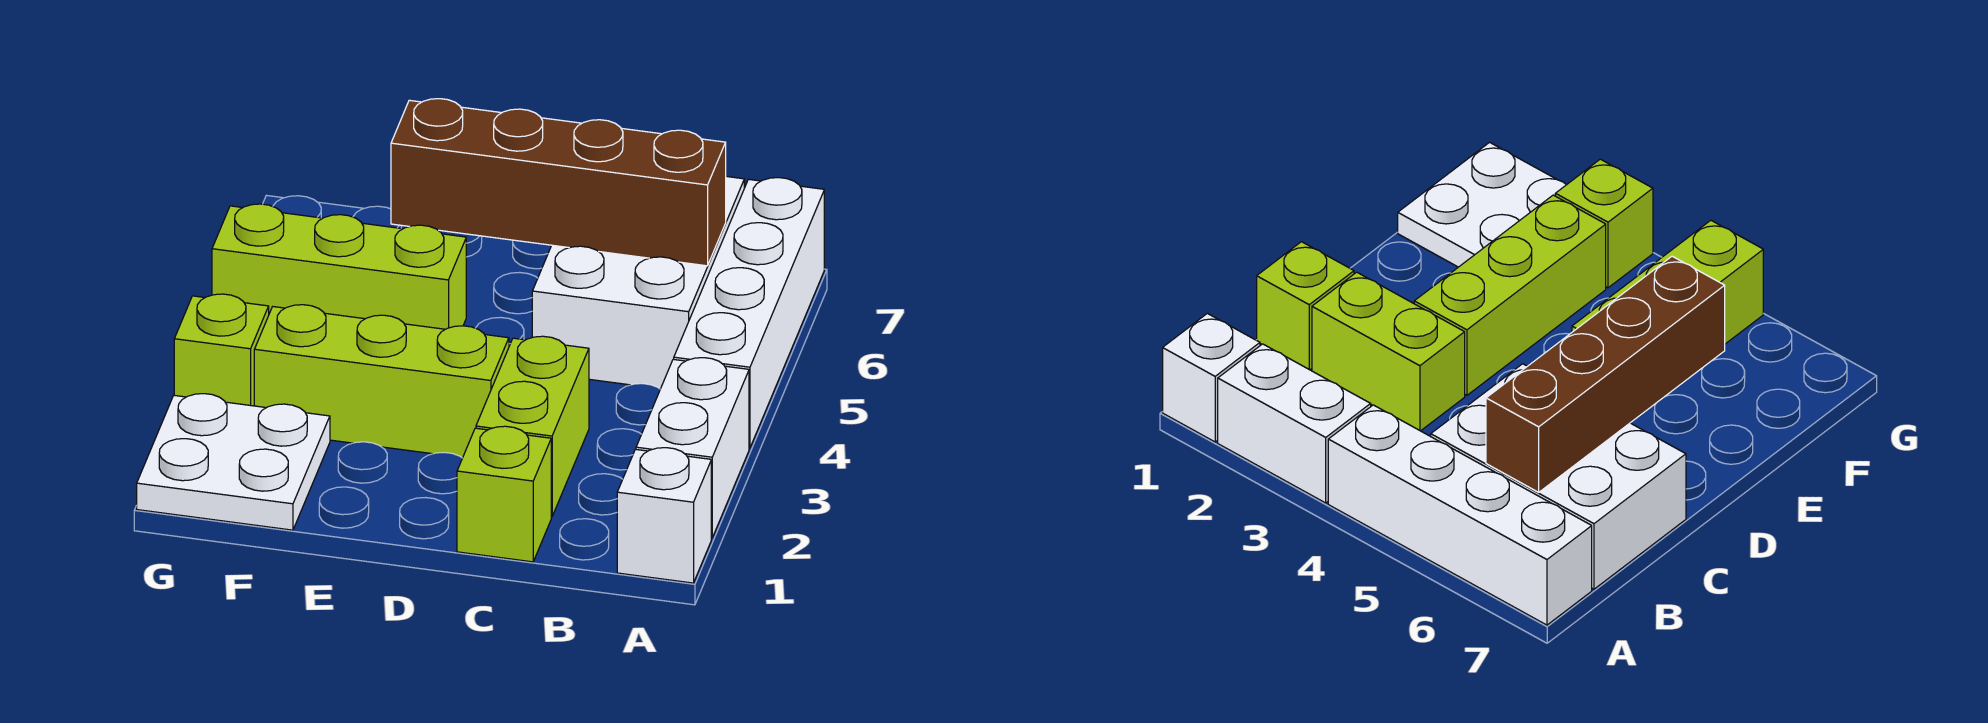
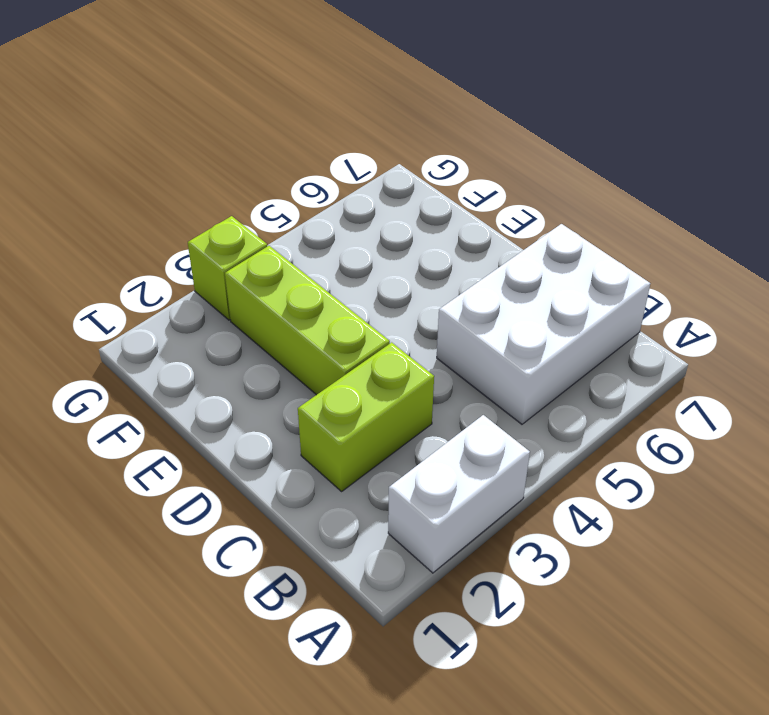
none -> white brick A1 level 1
none -> white brick A4:A7 level 1

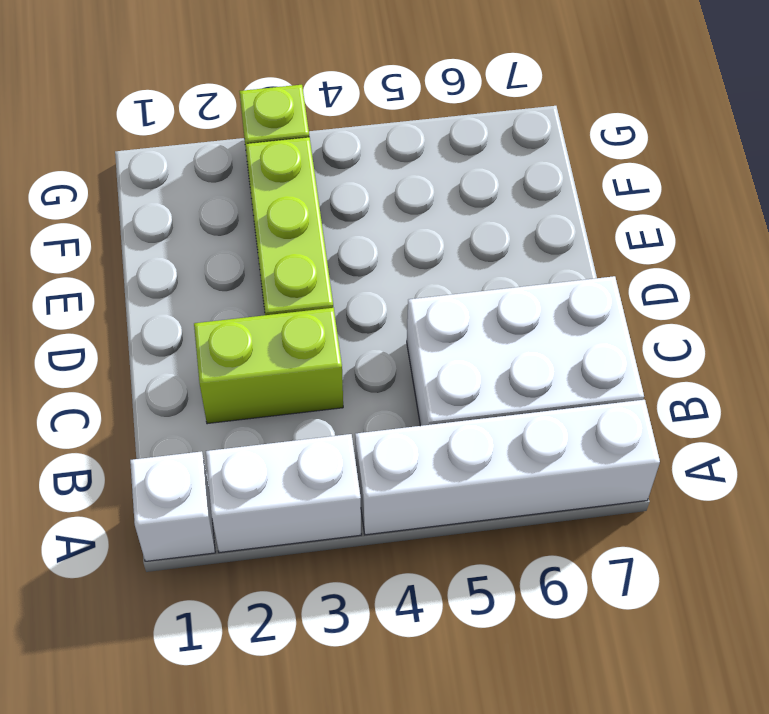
none -> lime brick C1 level 1
none -> lime brick E5:G5 level 1

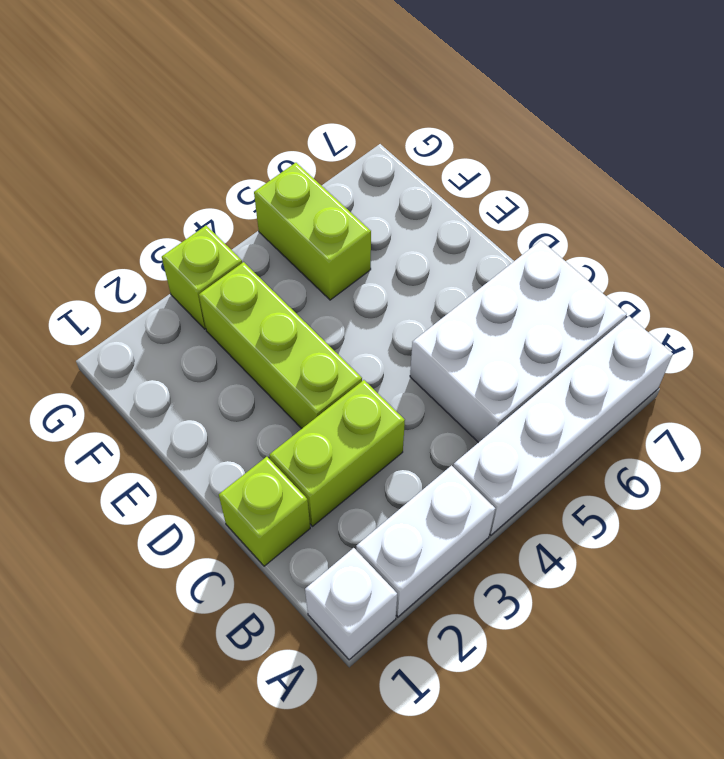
lime brick F5:G5 level 1 -> lime brick E5:G5 level 1
none -> white plate F1:G2 level 1
none -> brown brick B6:E6 level 2

